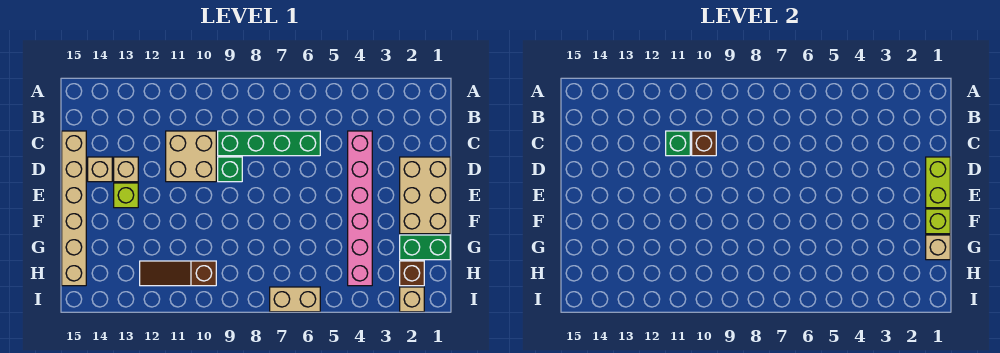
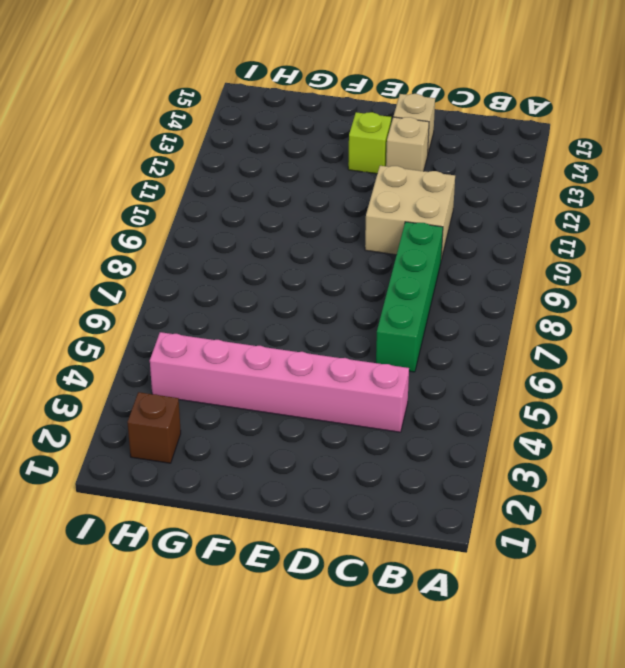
none -> tan brick C15:H15 level 1
none -> tan brick D1:F2 level 1
none -> green brick D9 level 1

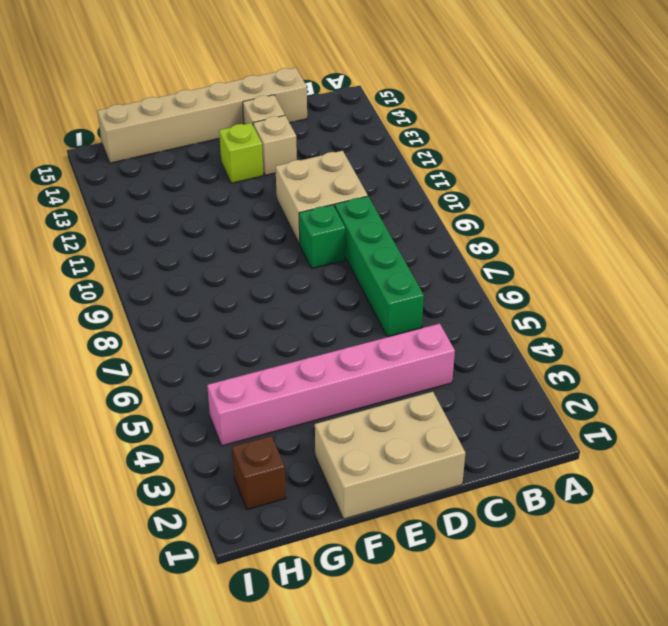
none -> green brick G1:G2 level 1
none -> brown slope H10:H12 level 1 top 10
none -> tan brick I2 level 1

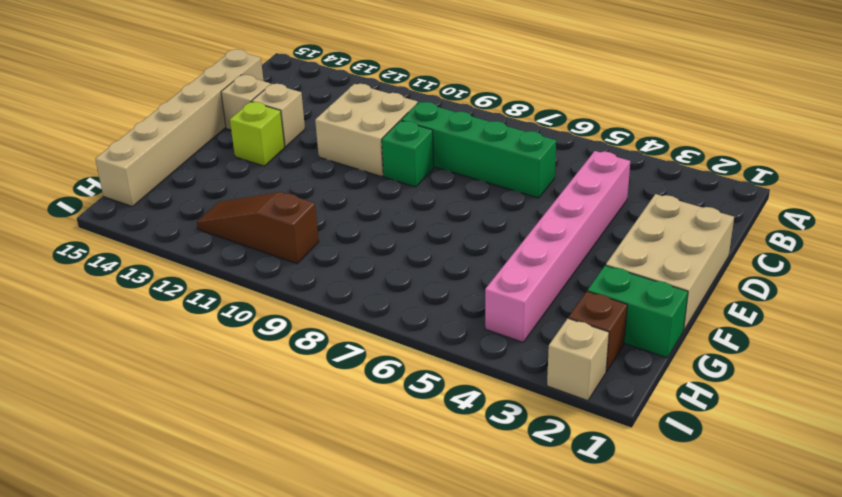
none -> tan brick I6:I7 level 1
none -> brown brick C10 level 2
none -> green brick C11 level 2

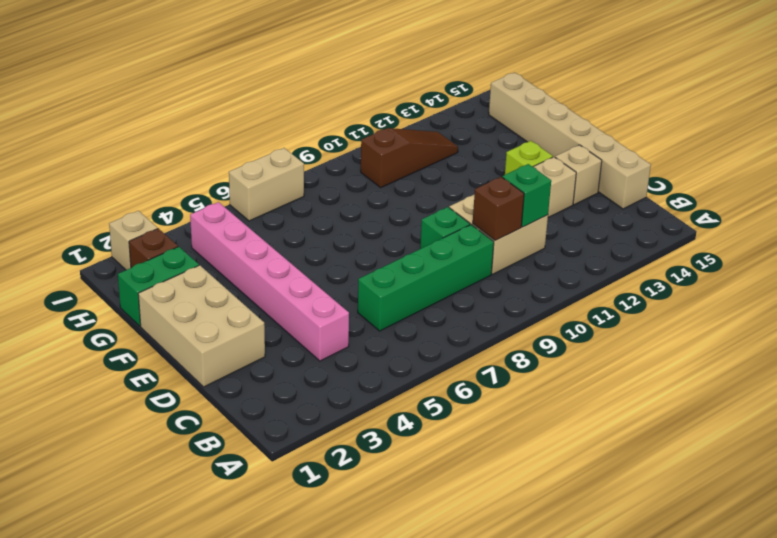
none -> lime brick D1:E1 level 2
none -> lime brick F1 level 2
none -> tan brick G1 level 2

